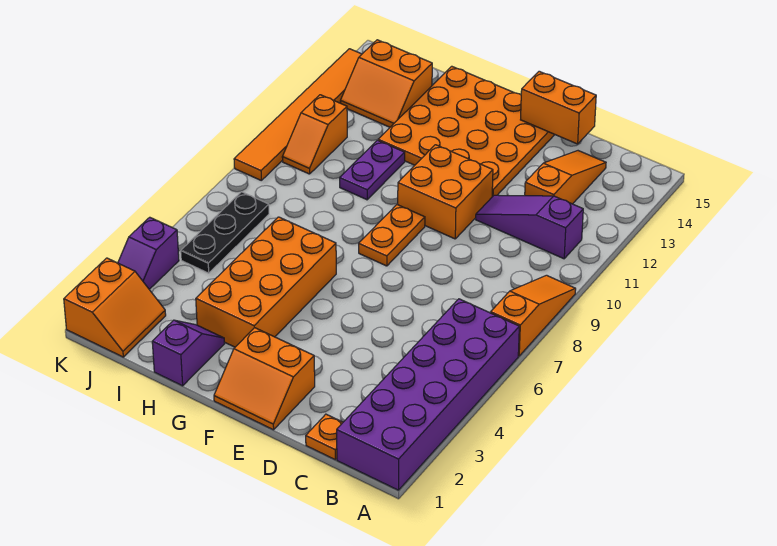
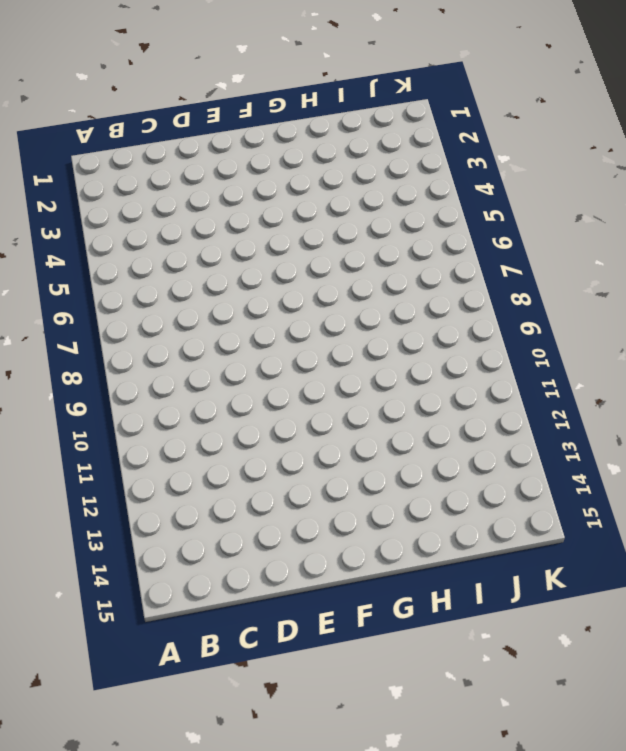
none -> purple brick A1:B6 level 1
none -> orange slope A7:A9 level 1 top 7
none -> purple slope B11:D11 level 1 top B

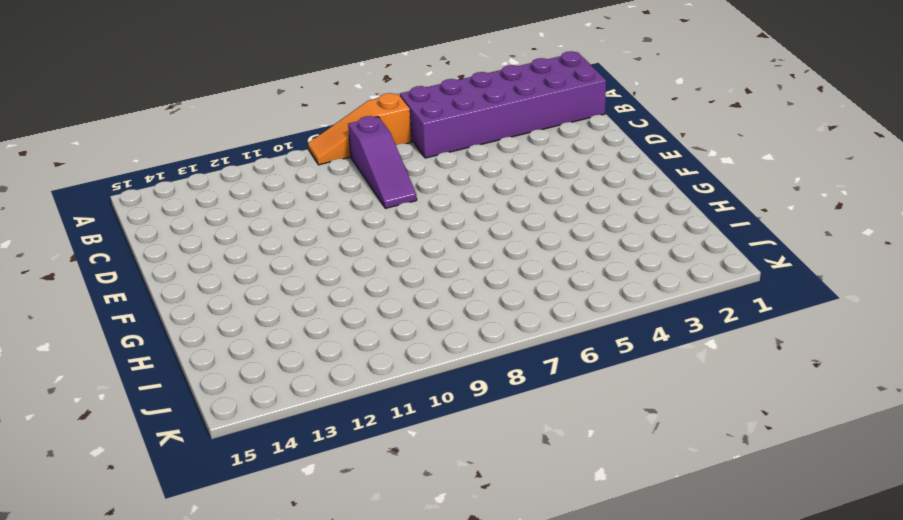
purple slope B8:D8 level 1 top B -> purple slope B11:D11 level 1 top B
none -> orange plate C1 level 1
none -> orange slope C12:C14 level 1 top 12
none -> orange slope E1:F2 level 1 top 2

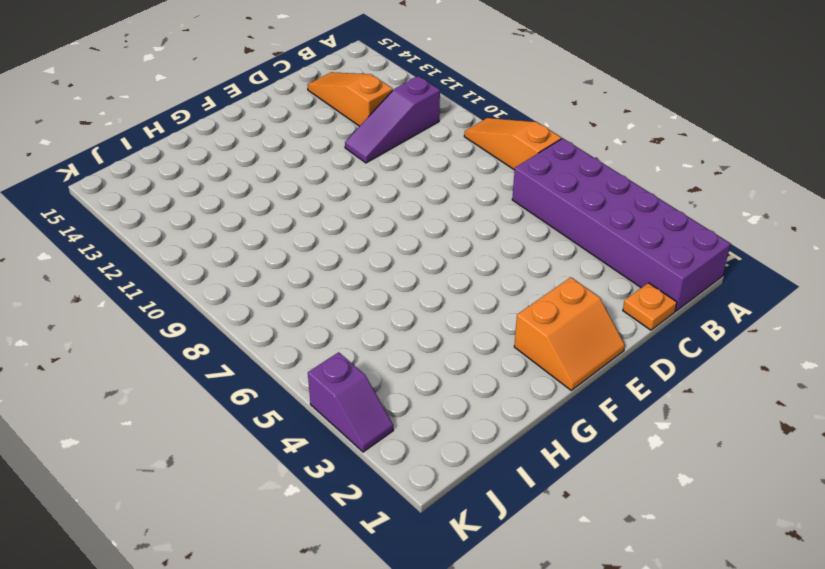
none -> orange brick E10:F11 level 1
none -> orange plate E12:H15 level 1
none -> orange plate F8:F9 level 1

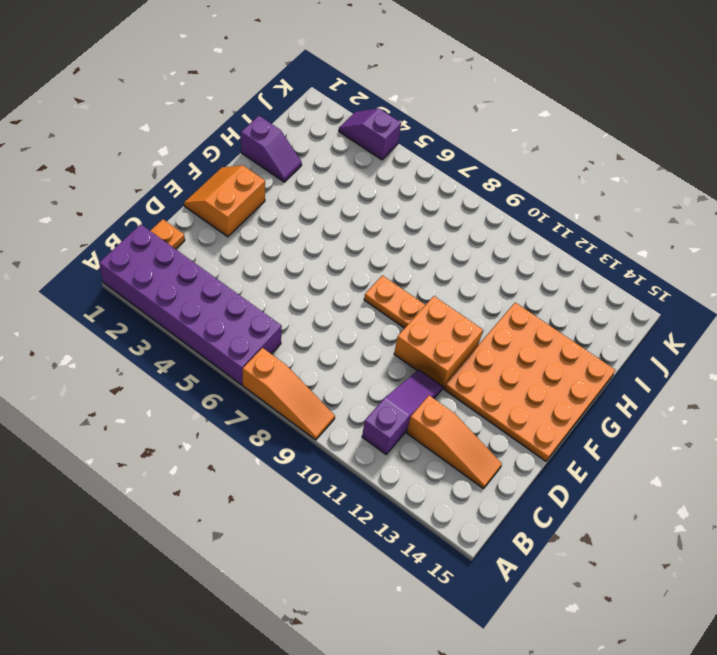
none -> orange brick G3:H6 level 1
none -> purple plate H10:H11 level 1
none -> orange slope I13:J14 level 1 top 14

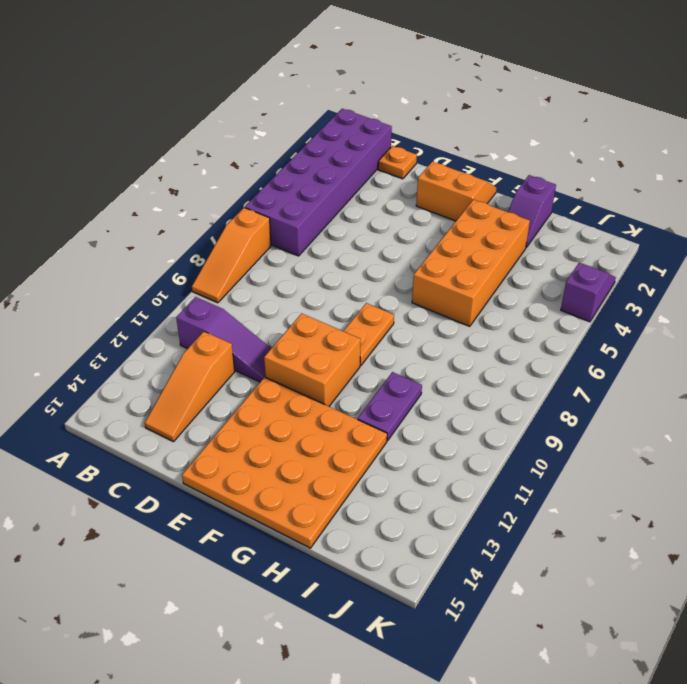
none -> orange slope I13:J14 level 1 top 14
none -> orange slope J1:K2 level 1 top K
none -> black plate J5:J7 level 1

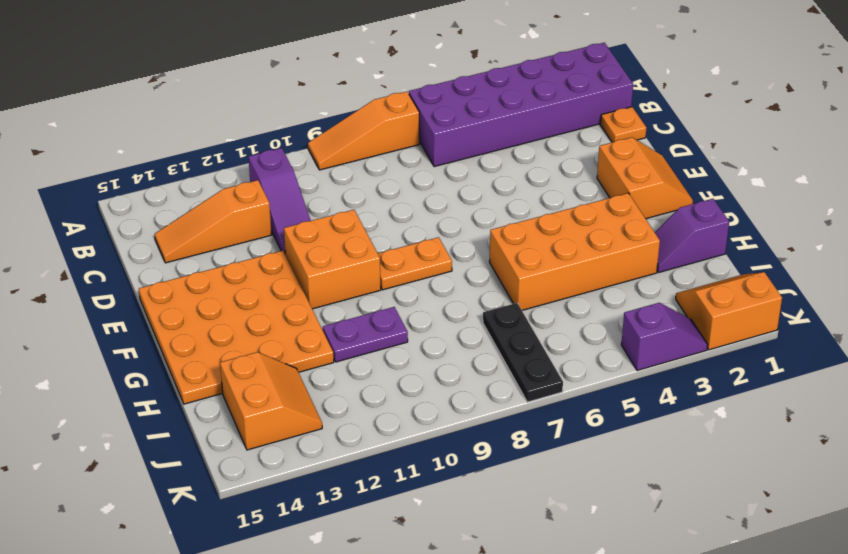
black plate I7:K7 level 1 -> black plate J5:J7 level 1
none -> orange slope J10:J11 level 1 top 11
none -> orange tile K9:K14 level 1
none -> orange brick D15:E15 level 2

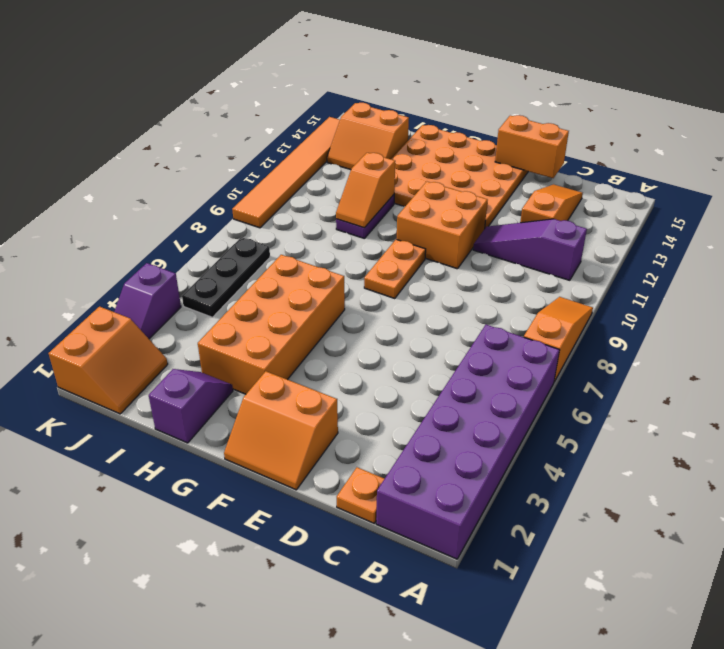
orange slope H10:H11 level 2 top 11 -> orange slope J10:J11 level 1 top 11

